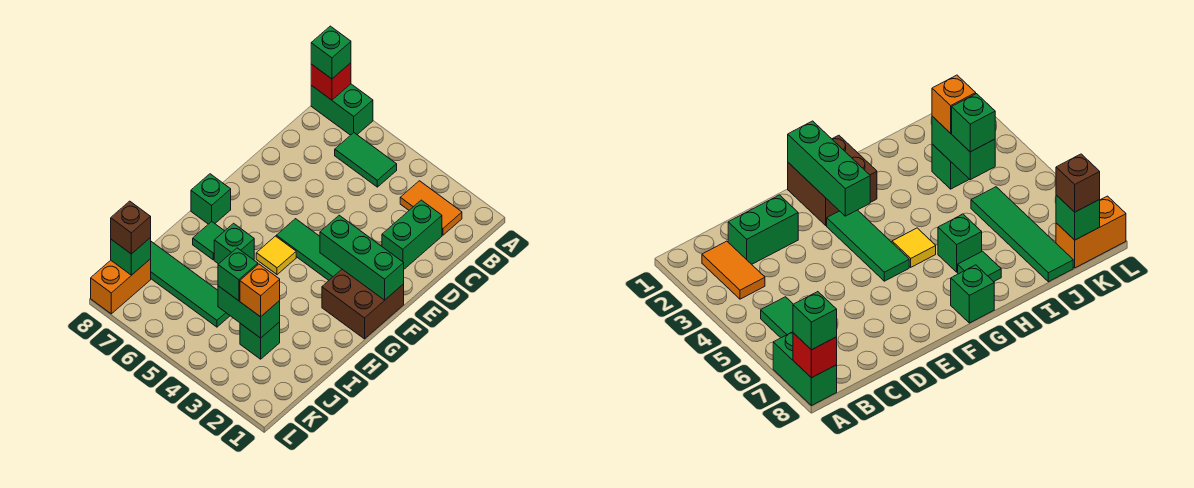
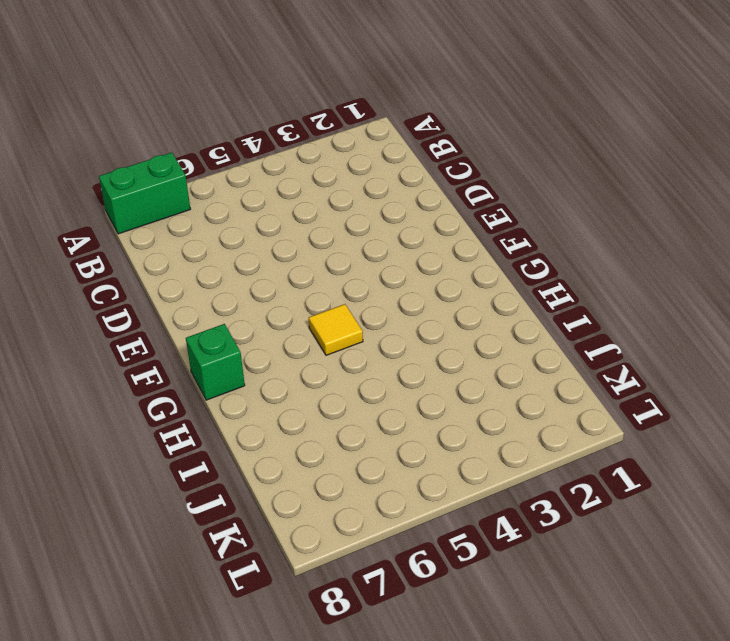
none -> orange tile B2:B3 level 1
none -> green tile B5:B6 level 1
none -> green brick C2:D2 level 1

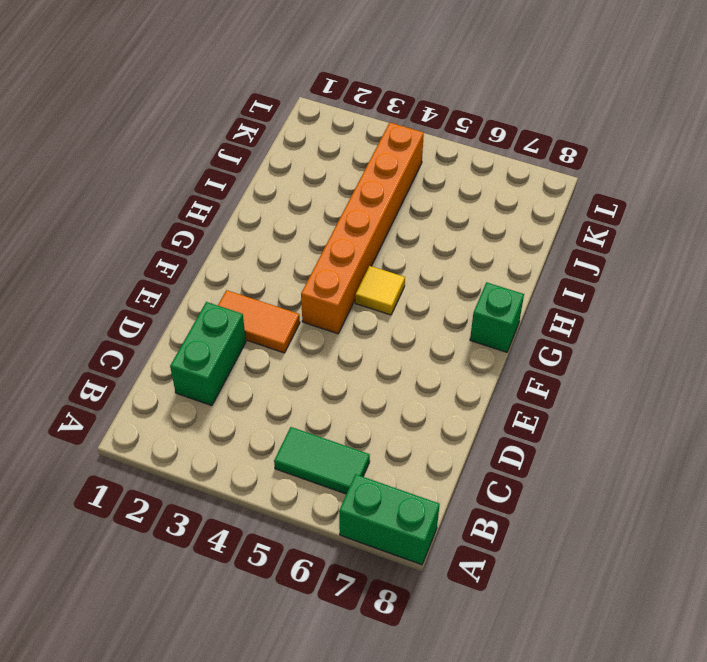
orange tile E2:E3 level 1 -> orange tile B2:B3 level 1
orange brick F4:K4 level 1 -> green tile F3:F5 level 1
none -> brown brick F1:G2 level 1
none -> green brick H6 level 1
none -> green tile H7 level 1

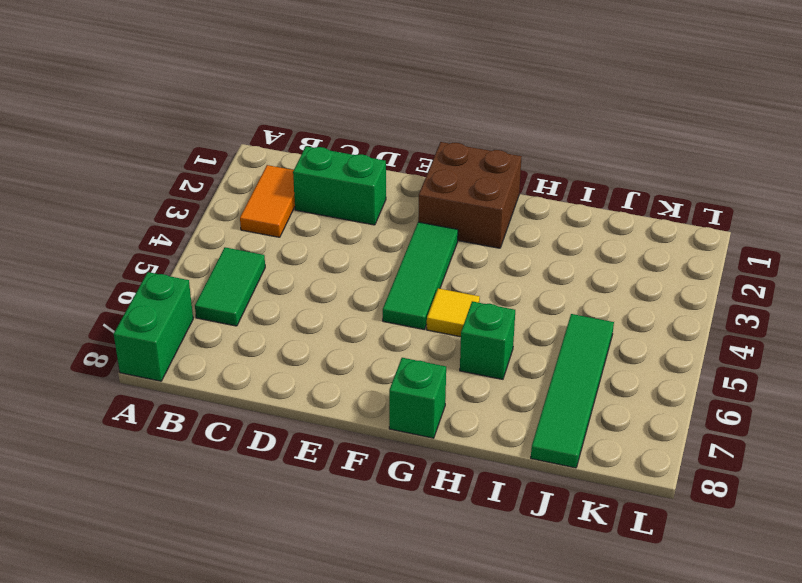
none -> green tile H7 level 1
none -> green brick J3 level 1
none -> orange brick K8:L8 level 1

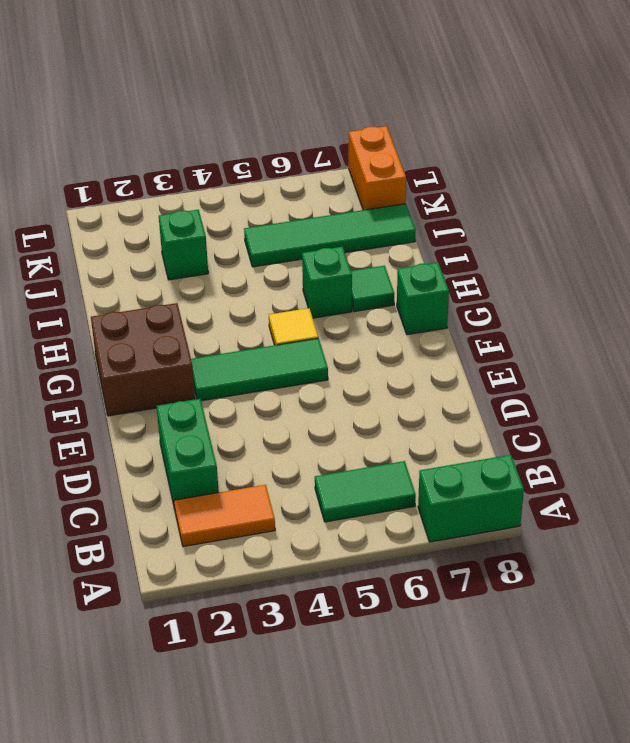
none -> red brick A8 level 2
none -> green brick F1:F3 level 2
none -> green brick J3:J4 level 2

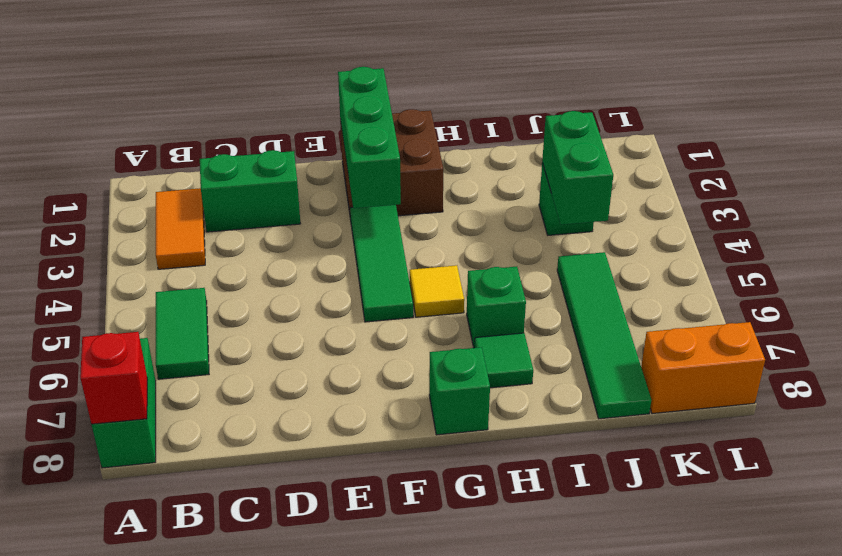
none -> green brick K8 level 2
none -> green brick A8 level 3
none -> orange brick J3 level 3

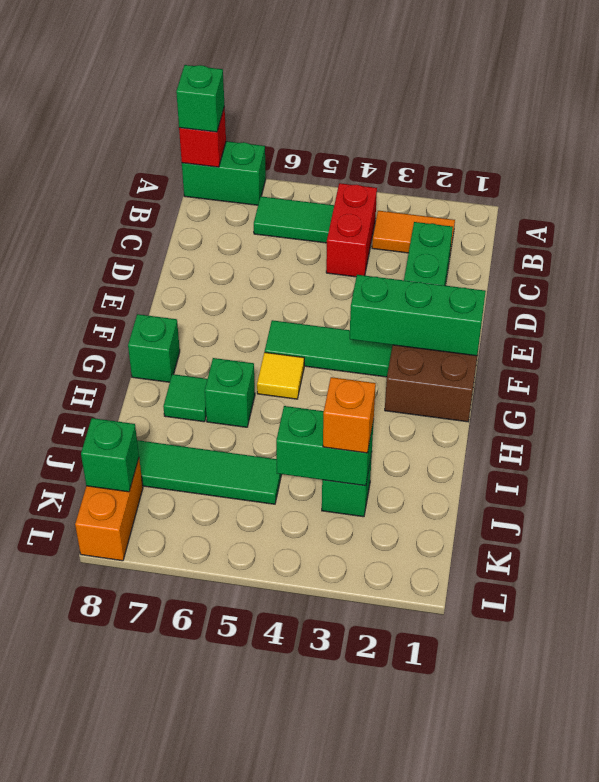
red brick B4:C4 level 1 -> none
none -> green brick J4 level 3
none -> brown brick K8 level 3

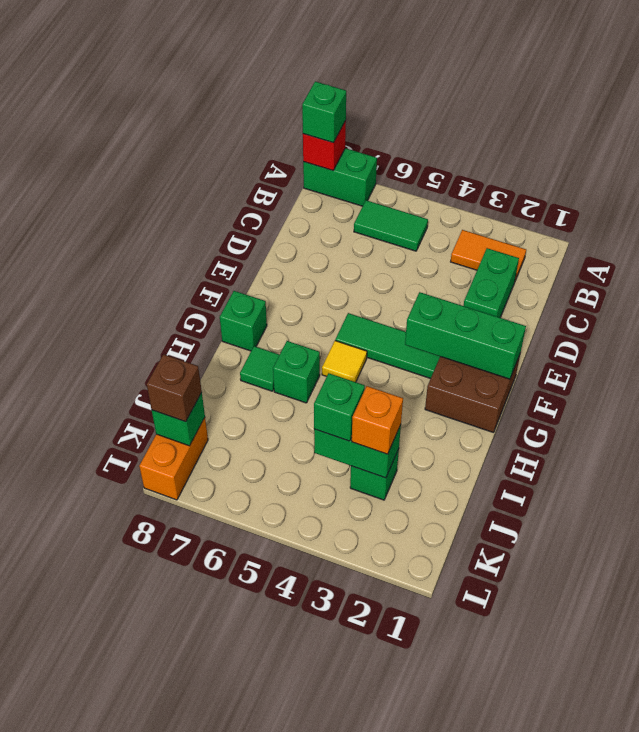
none -> green tile J5:J8 level 1

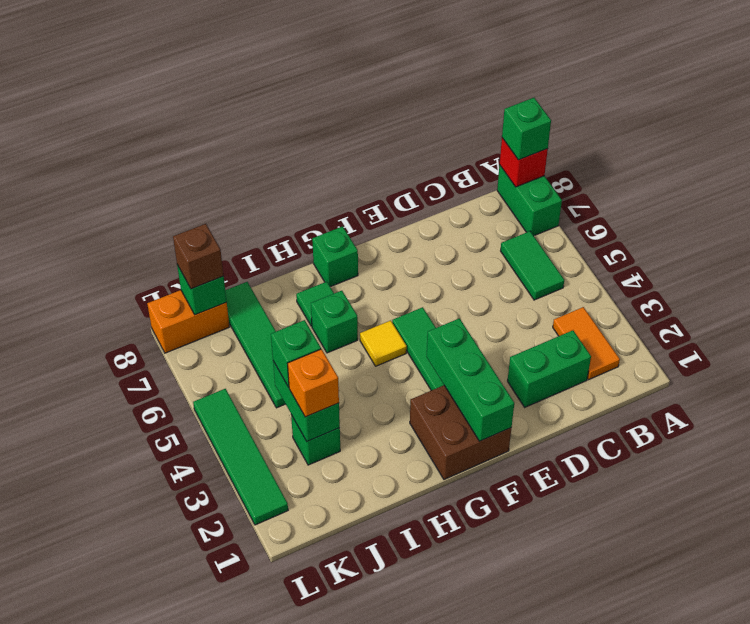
green tile L2:L5 level 1 -> none

